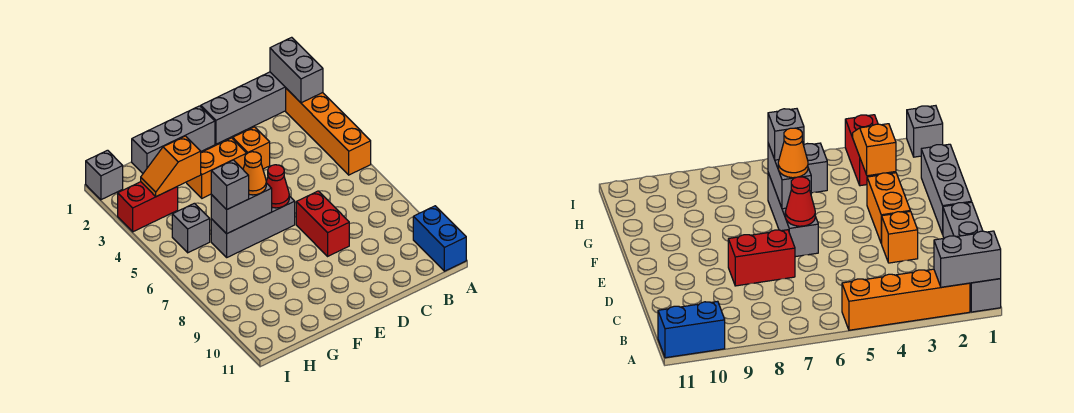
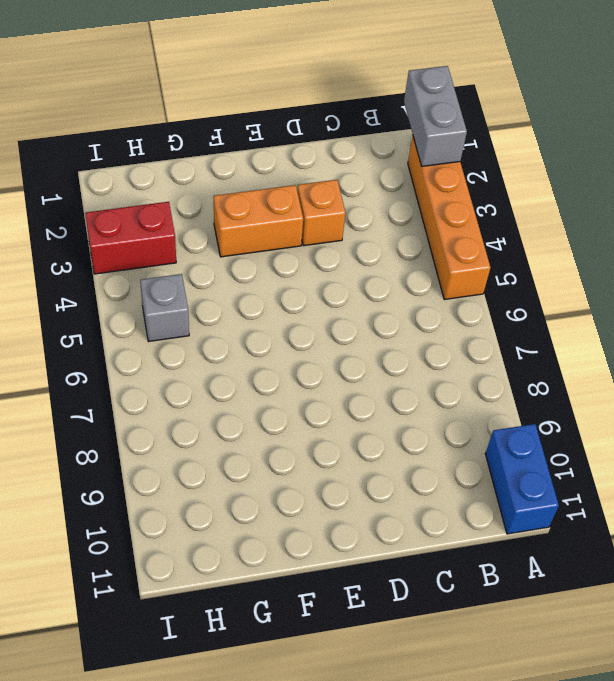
none -> grey brick A1:D1 level 1
none -> red brick D7:D8 level 1
none -> grey brick E1:G1 level 1

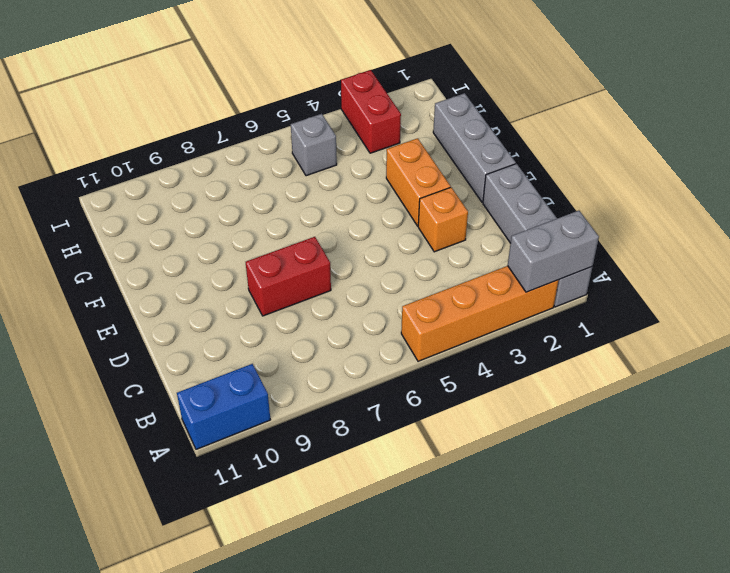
none -> grey brick E6:G6 level 1
none -> grey brick I1 level 1
none -> red cone E6 level 2

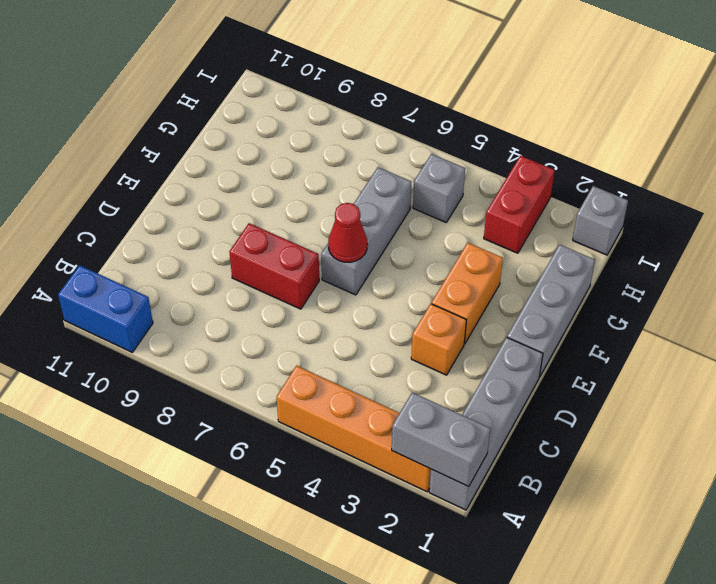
none -> grey brick F6:G6 level 2
none -> orange slope G3:H3 level 2 top G
none -> orange cone F6 level 3

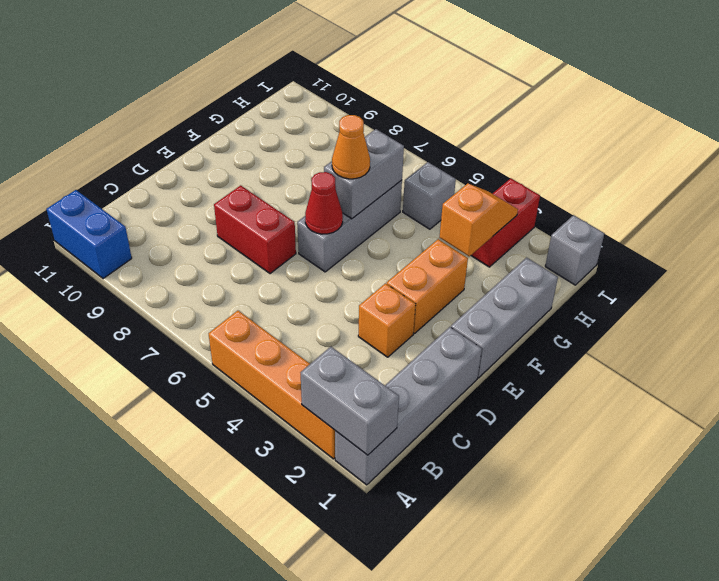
none -> grey brick G6 level 3

